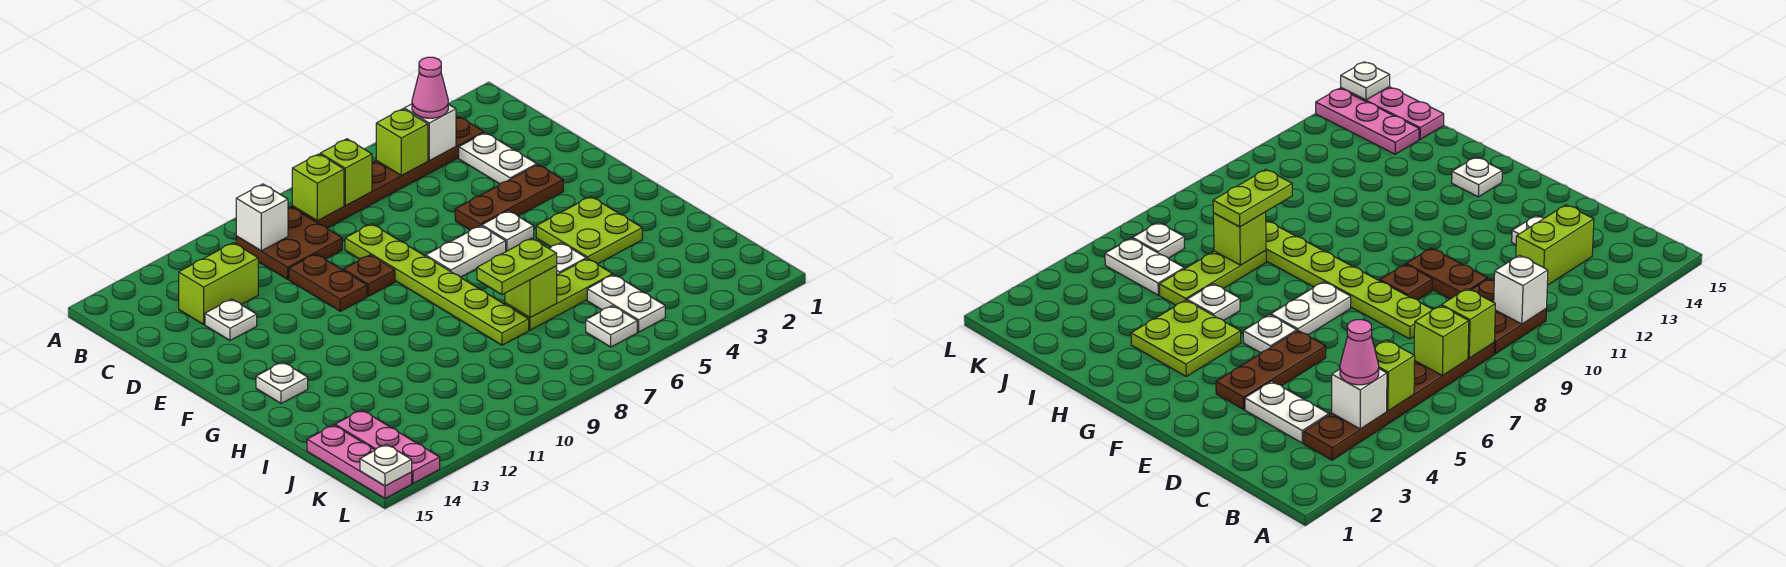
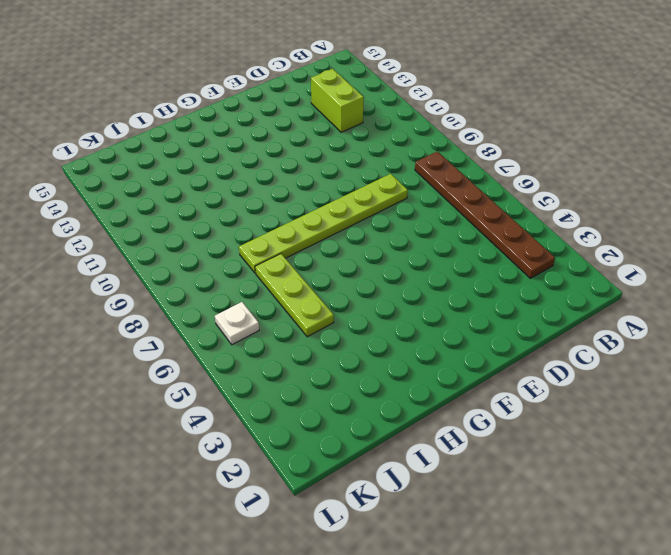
none -> brown plate B9:C10 level 1
none -> white plate C3:D3 level 1
none -> brown plate D10:E10 level 1

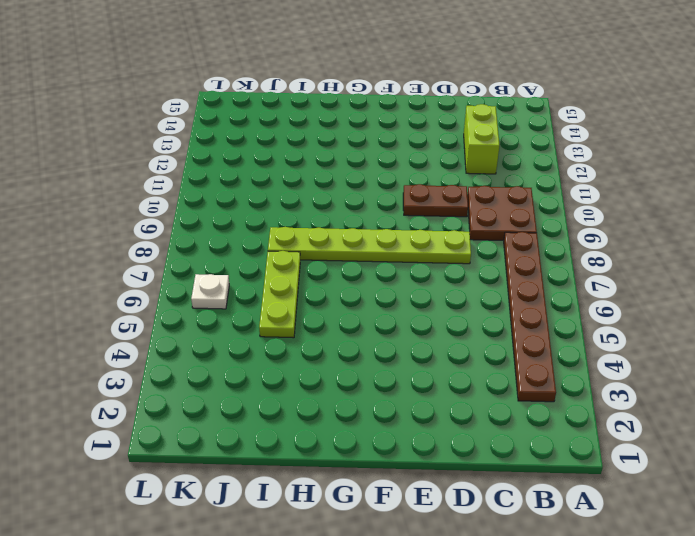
none -> white plate C3:D3 level 1
none -> white plate D13 level 1
none -> brown plate E3:E5 level 1

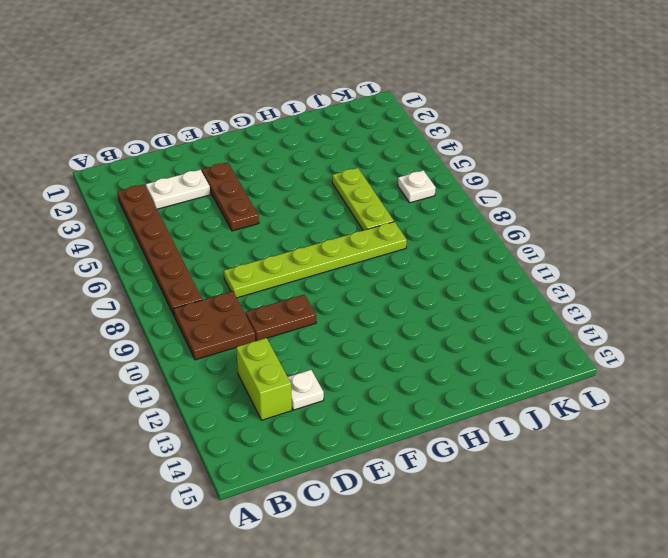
none -> brown plate E9 level 1
none -> white plate F5 level 1
none -> white plate F6:F7 level 1

